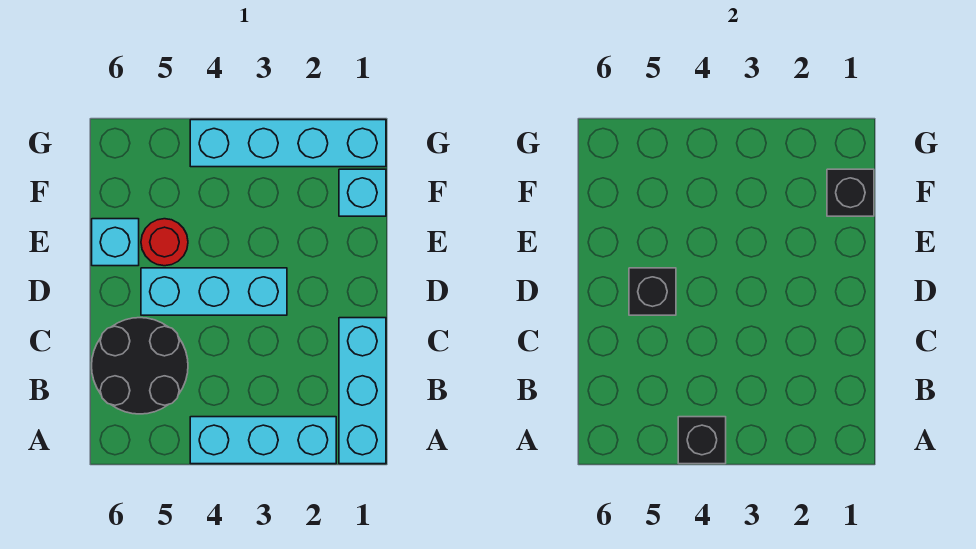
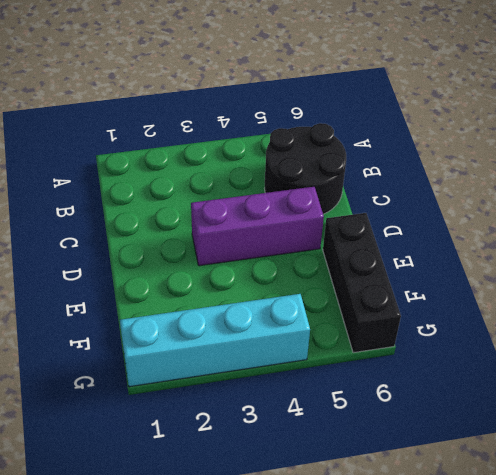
purple brick D3:D5 level 1 -> cyan brick D3:D5 level 1
black brick E6:G6 level 1 -> cyan brick E6 level 1
none -> cyan brick A1:C1 level 1
none -> cyan brick A2:A4 level 1

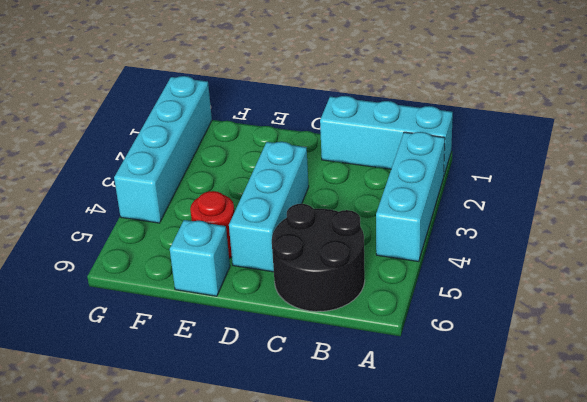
none -> cyan brick F1 level 1
none -> black brick A4 level 2

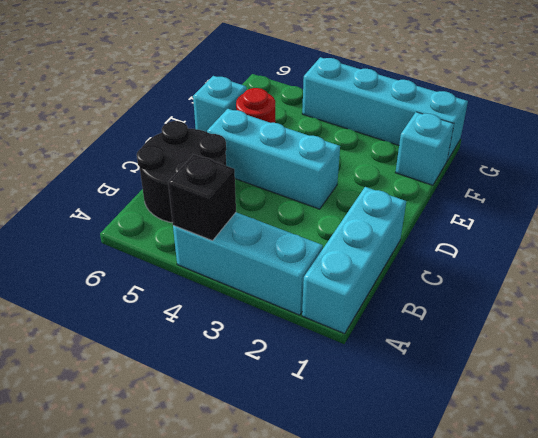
none -> black brick D5 level 2
none -> black brick F1 level 2

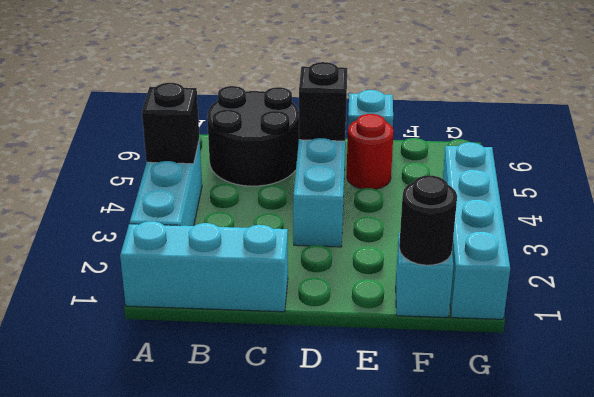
black round brick F1 level 2 -> black brick F1 level 2

